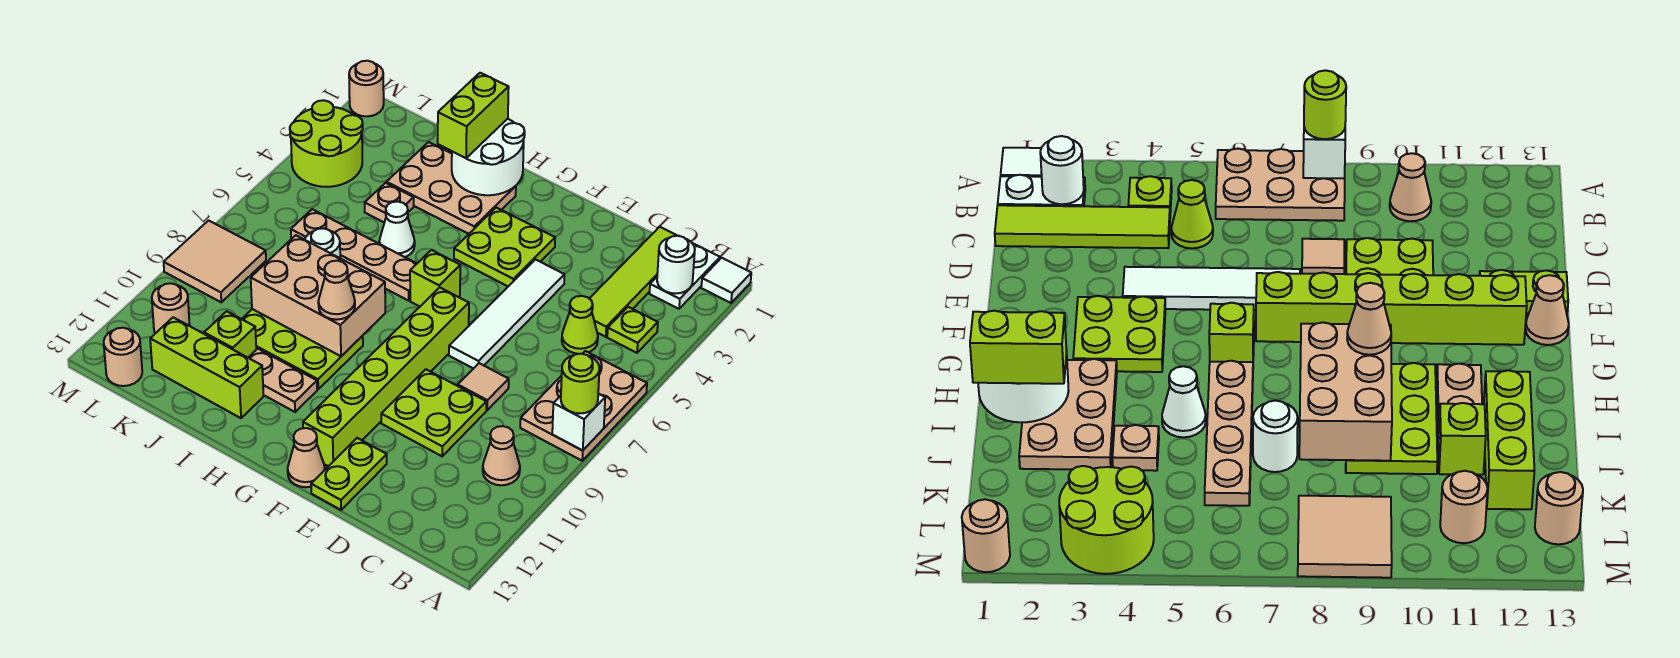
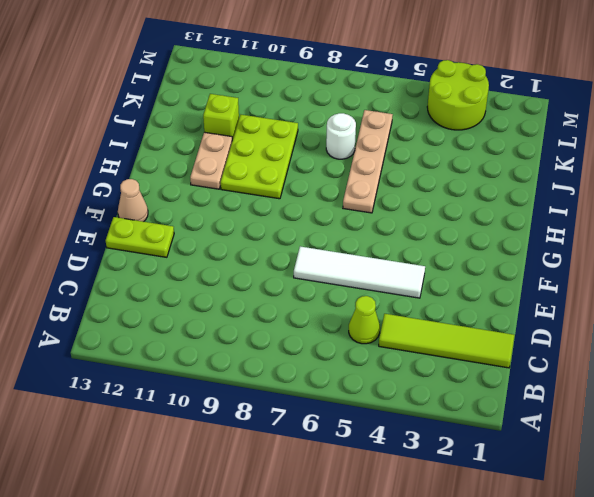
none -> white tile A1 level 1
none -> tan plate A6:B8 level 1
none -> white plate B1:B2 level 1
none -> lime plate B4 level 1

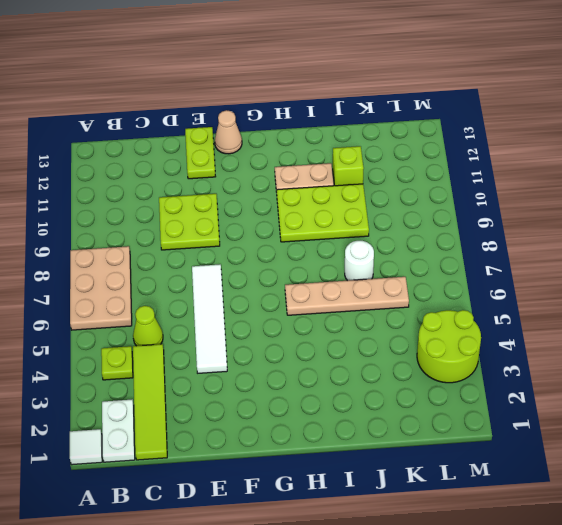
none -> tan cone B10 level 1
none -> tan tile D8 level 1
none -> lime plate F3:G4 level 1
none -> lime brick F7:F12 level 1

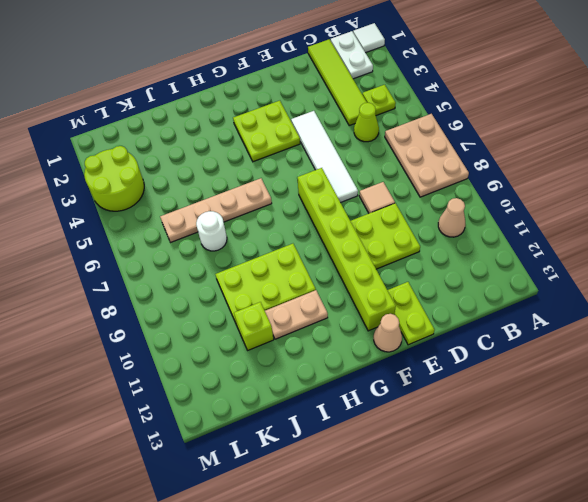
none -> lime brick G6 level 1
none -> tan plate H2:J3 level 1
none -> white cone I5 level 1
none -> lime brick I12:K12 level 1

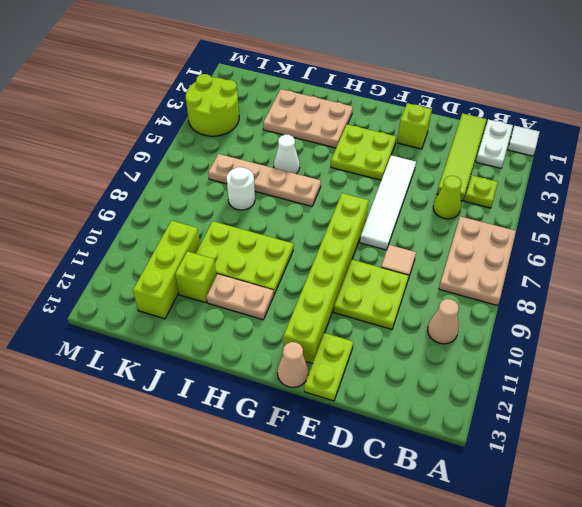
lime brick E2 level 1 -> lime brick G6 level 1
lime brick K10:K12 level 1 -> lime brick I12:K12 level 1
none -> tan plate J4 level 1
none -> tan tile L8:M9 level 1
none -> tan round brick L11 level 1
none -> tan round brick L13 level 1

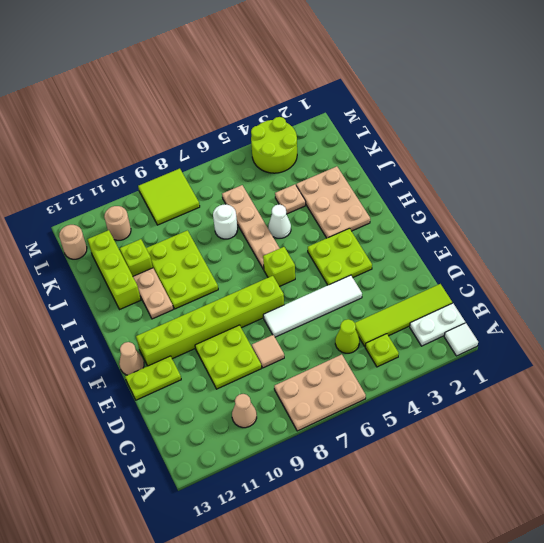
lime tile L8:M9 level 1 -> tan tile L8:M9 level 1
none -> tan round brick M1 level 1
none -> white brick A8 level 2
none -> white round brick B2 level 2
none -> white round brick H1:I2 level 2

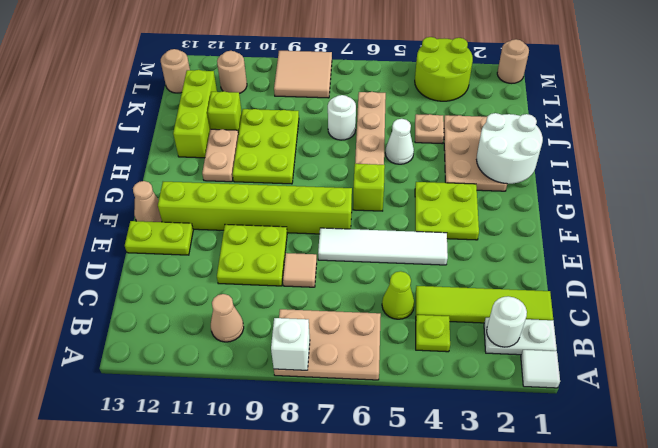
none -> tan brick H8:J9 level 2
none -> lime round brick A8 level 3
none -> tan cone H9 level 3
none -> lime brick I1:I2 level 3

